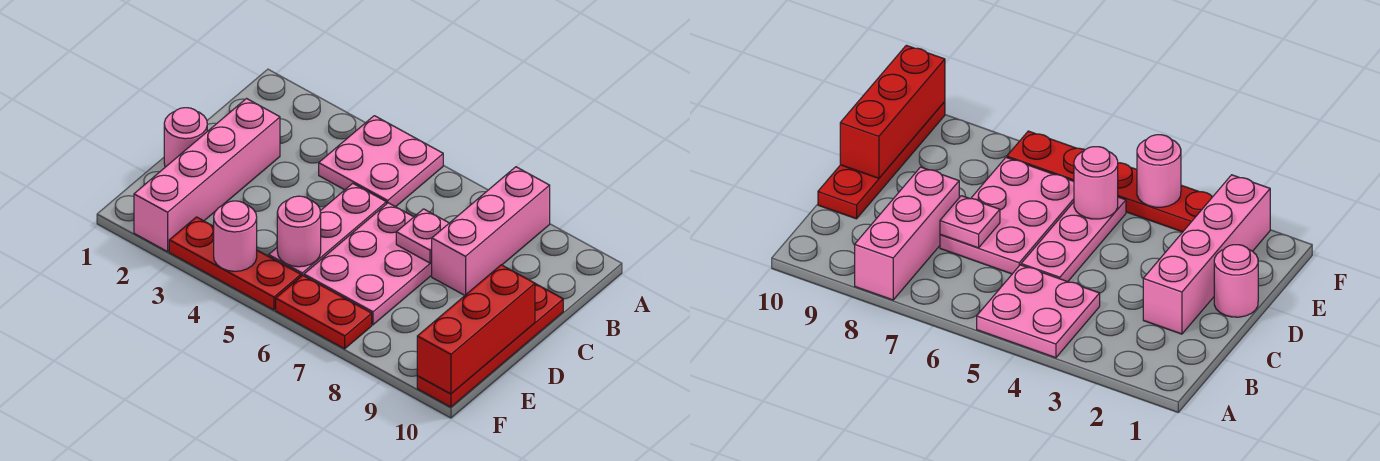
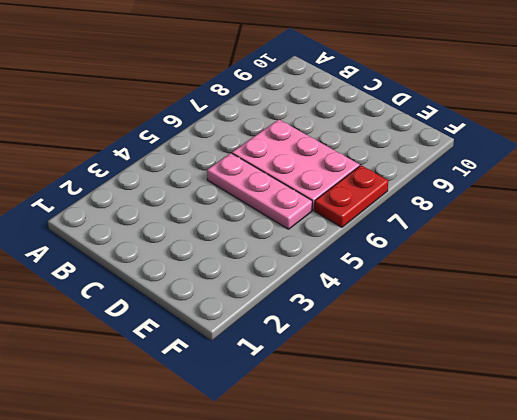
none -> pink plate A4:B5 level 1
none -> pink brick A8:C8 level 1
none -> pink brick C2:F2 level 1

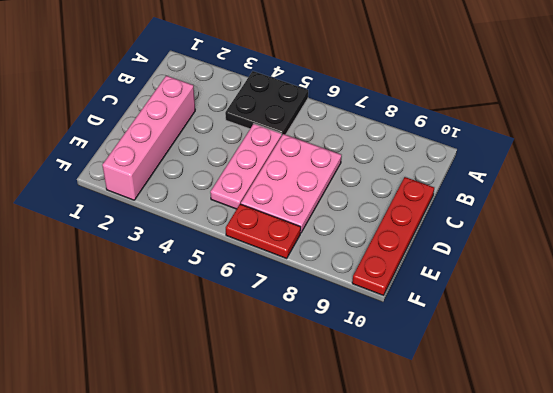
black plate A4:B5 level 1 -> pink plate A4:B5 level 1
none -> pink brick A8:C8 level 1
none -> pink round brick D1 level 1
none -> red plate F3:F5 level 1

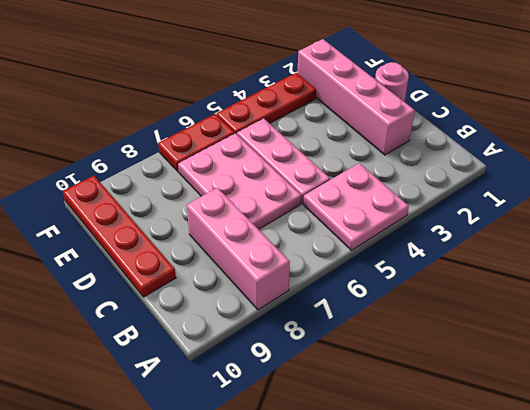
none -> pink plate C7 level 2
none -> red brick D10:F10 level 2
none -> pink round brick E5 level 2

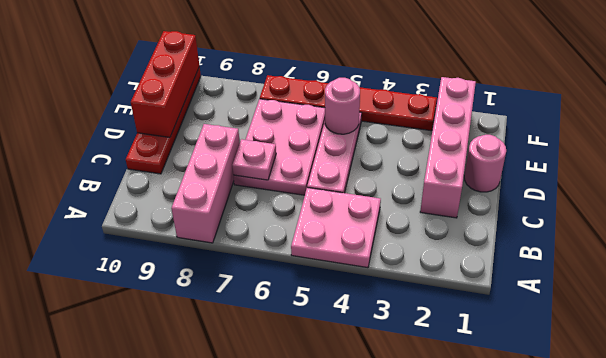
none -> pink round brick F4 level 2

